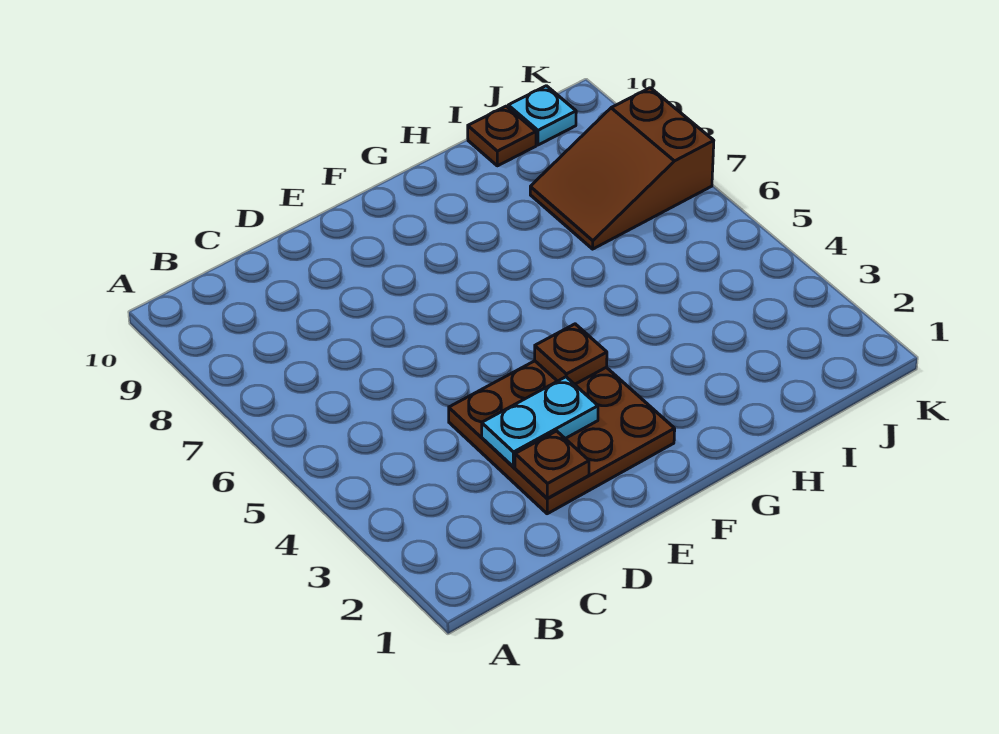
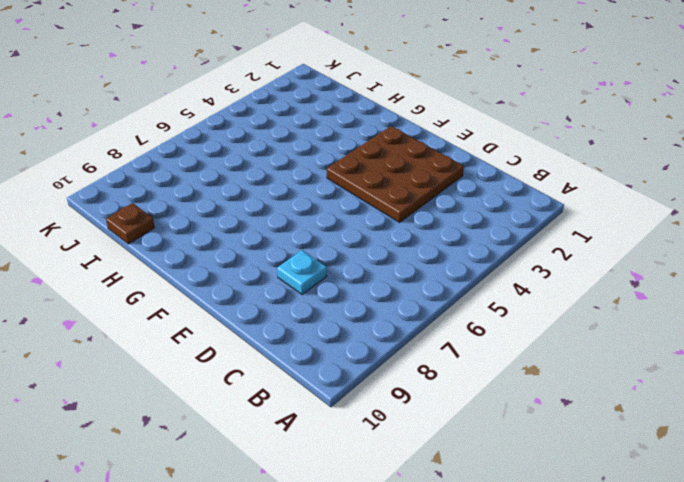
cyan plate D8 level 1 -> cyan plate J10 level 1
none -> brown slope I7:K8 level 1 top K
none -> brown plate D2 level 2

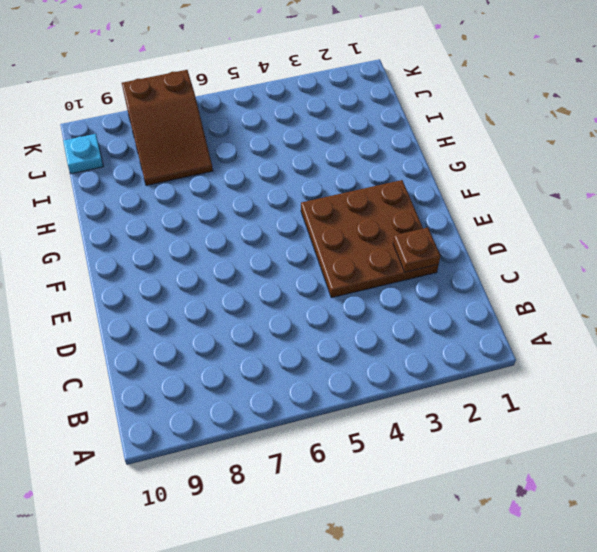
none -> brown plate I10 level 1
none -> cyan plate D3:E3 level 2

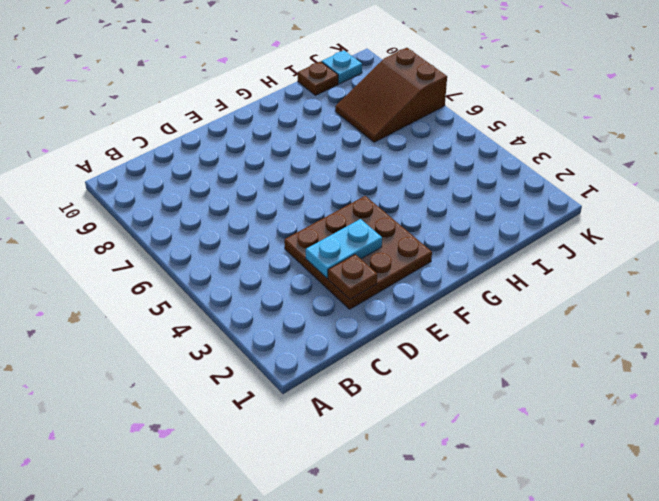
none -> brown plate F4 level 2

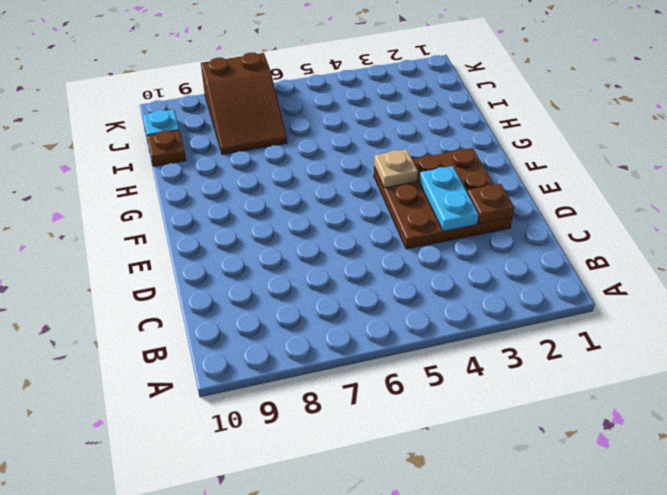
tan plate F4 level 2 -> brown plate F4 level 2

